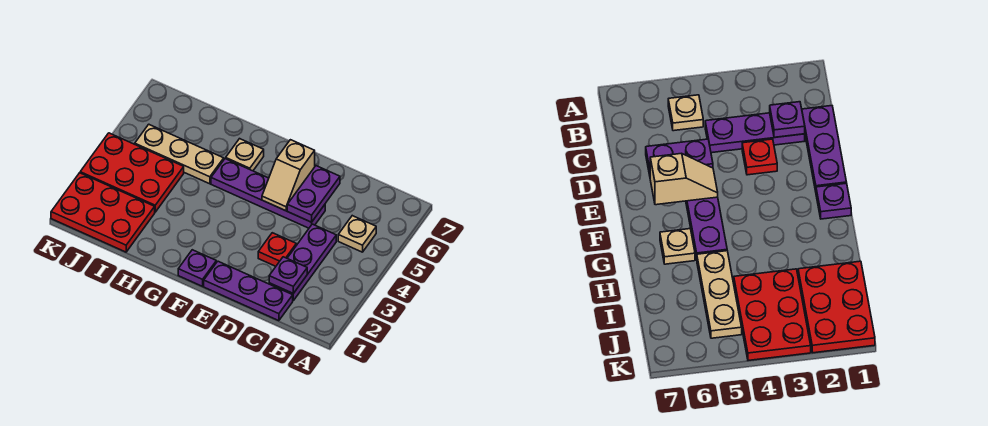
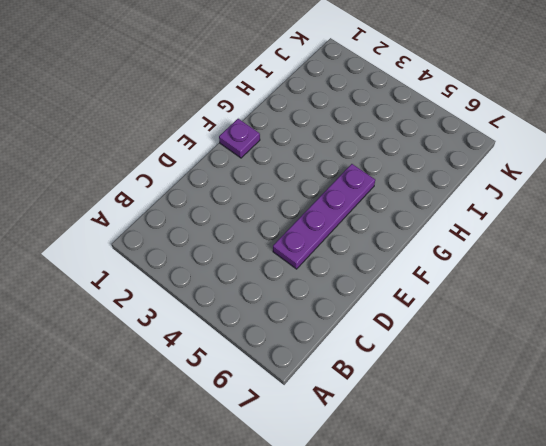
none -> tan plate B5 level 1
none -> purple plate C1:E1 level 1
none -> purple plate C2:C4 level 1

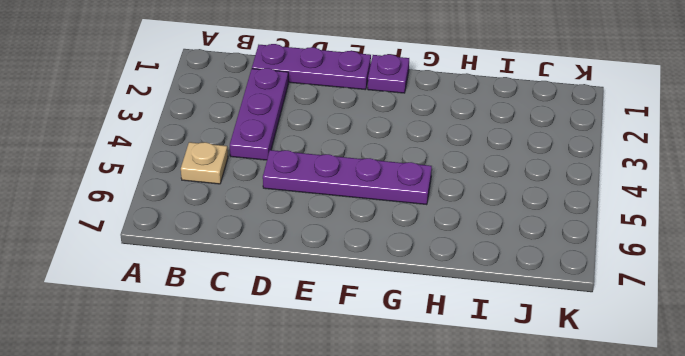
none -> red plate D3 level 1
none -> tan plate G6 level 1
none -> tan plate H5:J5 level 1

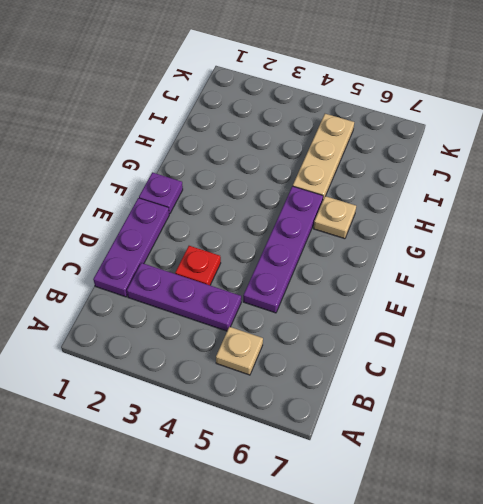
none -> red plate I1:K2 level 1
none -> red plate I3:K4 level 1
none -> purple plate C2 level 2

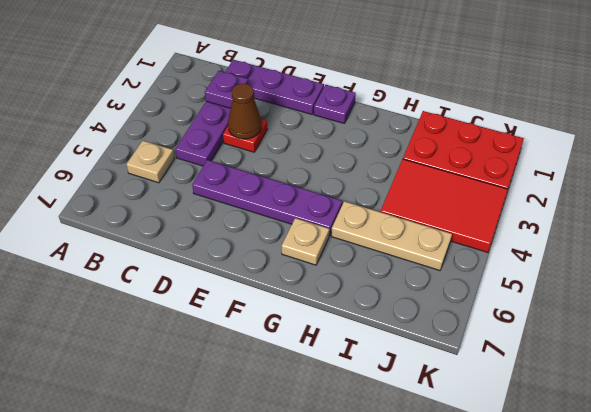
brown cone D3 level 2 -> none
red tile I3:K4 level 1 -> red plate I3:K4 level 1
none -> purple plate D5:D6 level 2
none -> tan slope E5:E6 level 2 top 6

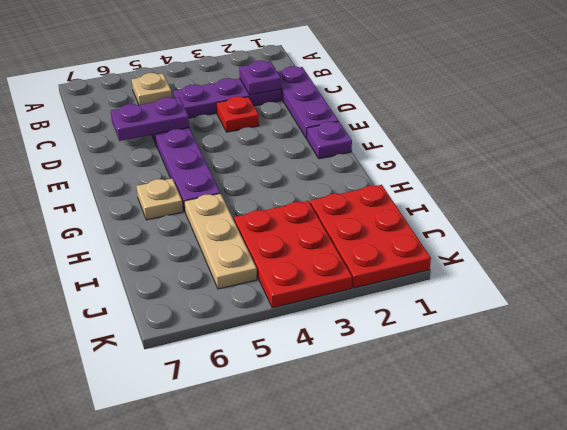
none -> tan slope E5:E6 level 2 top 6

